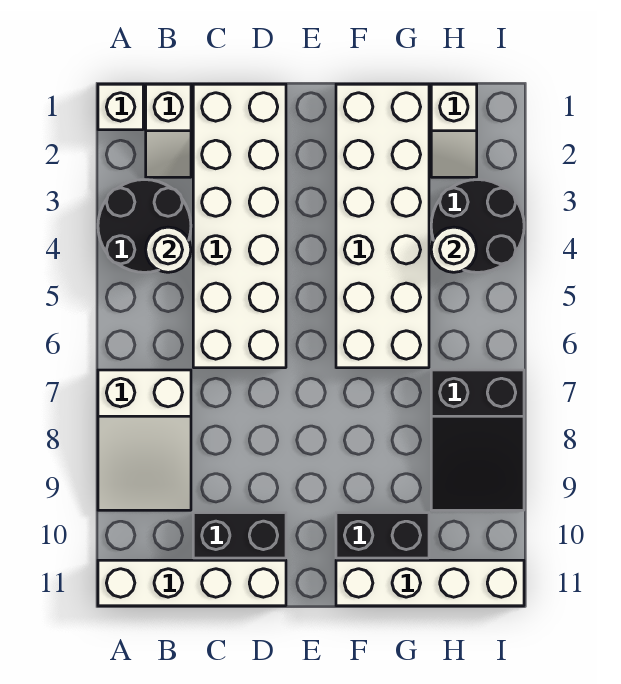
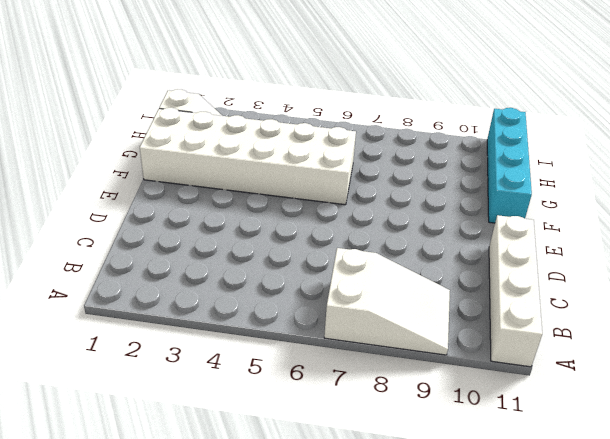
cyan brick F11:I11 level 1 -> white brick F11:I11 level 1
none -> white brick A1 level 1
none -> black round brick A3:B4 level 1
none -> white slope B1:B2 level 1 top 1

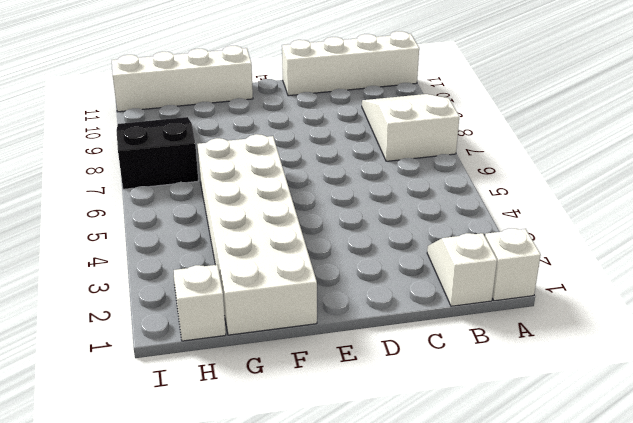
none -> black round brick A3:B4 level 1
none -> white brick C1:D6 level 1
none -> black brick C10:D10 level 1

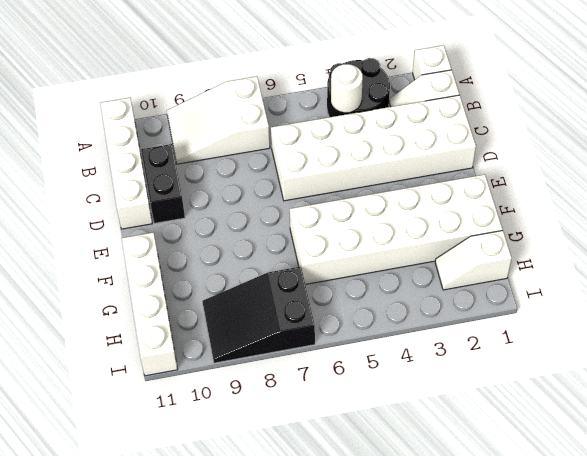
none -> black brick F10:G10 level 1
none -> black round brick H3:I4 level 1
none -> white round brick H4 level 2

